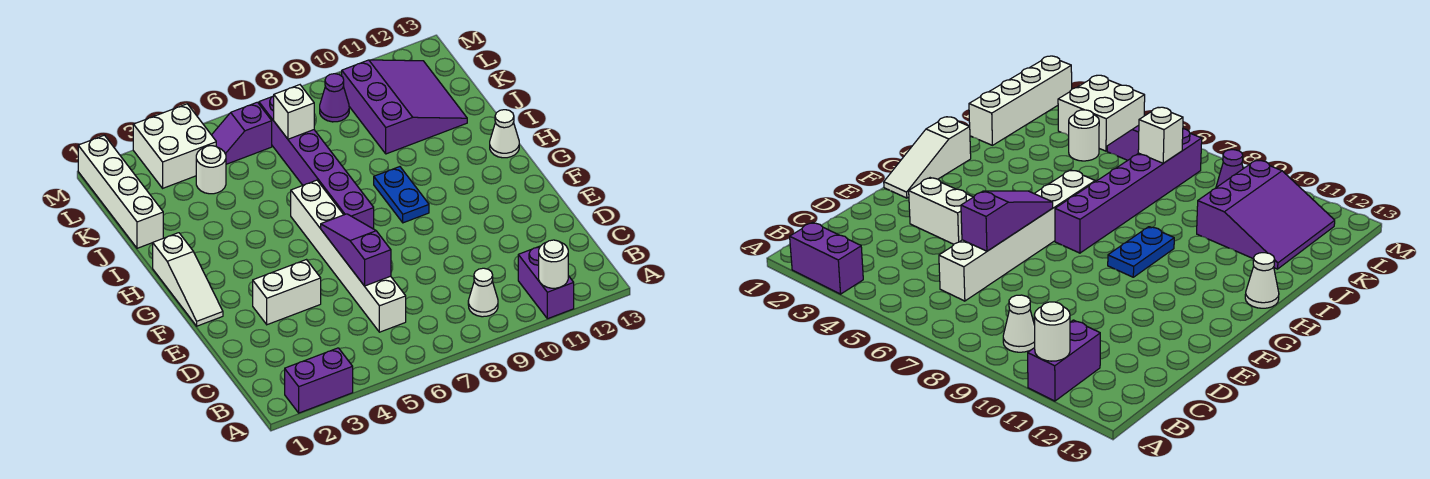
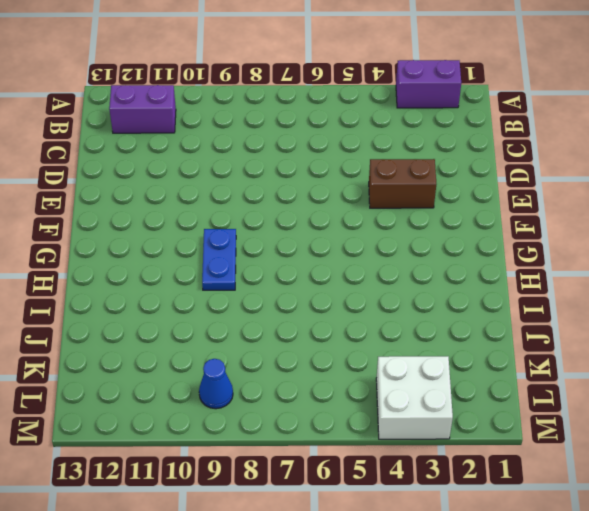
purple brick B11:B12 level 1 -> purple brick A11:B11 level 1
brown brick E3:E4 level 1 -> white brick E3:E4 level 1
blue cone L9 level 1 -> purple cone L9 level 1
none -> white cone B9 level 1
none -> white brick C6:H6 level 1
none -> white slope F1:H1 level 1 top H

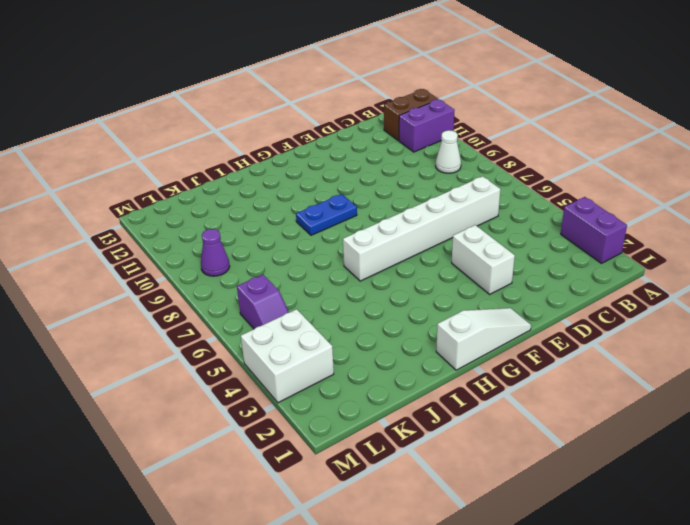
brown brick A12:B12 level 1 -> none
none -> purple brick G7:L7 level 1
none -> white cone H13 level 1
none -> white brick J1:M1 level 1

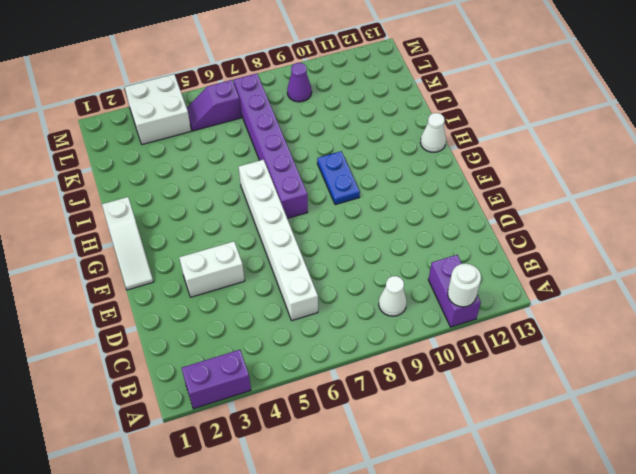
none -> white brick J1:M1 level 1
none -> purple slope J10:L12 level 1 top 10
none -> white round brick K4 level 1

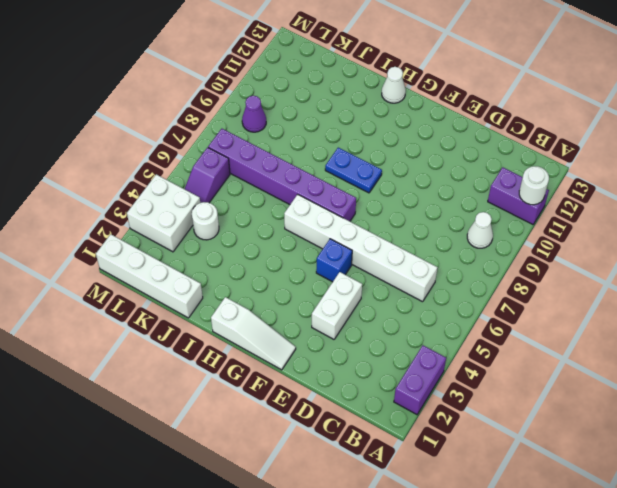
blue brick F5 level 1 -> none
none -> purple slope J10:L12 level 1 top 10
none -> purple slope D6:F6 level 2 top D
none -> white brick K7 level 2

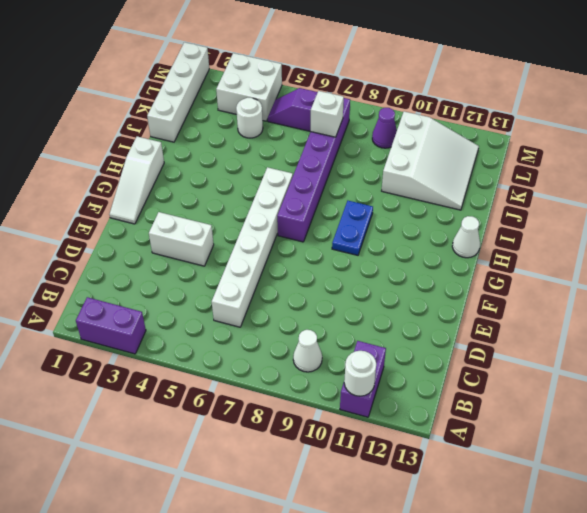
white slope J10:L12 level 1 top 10 -> purple slope J10:L12 level 1 top 10
none -> purple slope D6:F6 level 2 top D

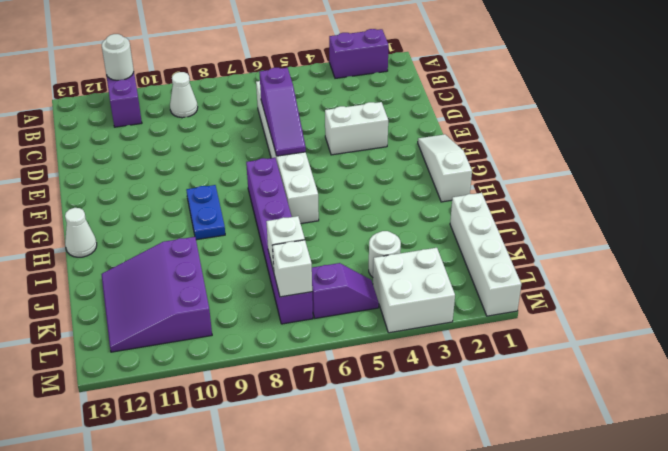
white brick L7 level 2 -> none
none -> purple cone L9 level 1

